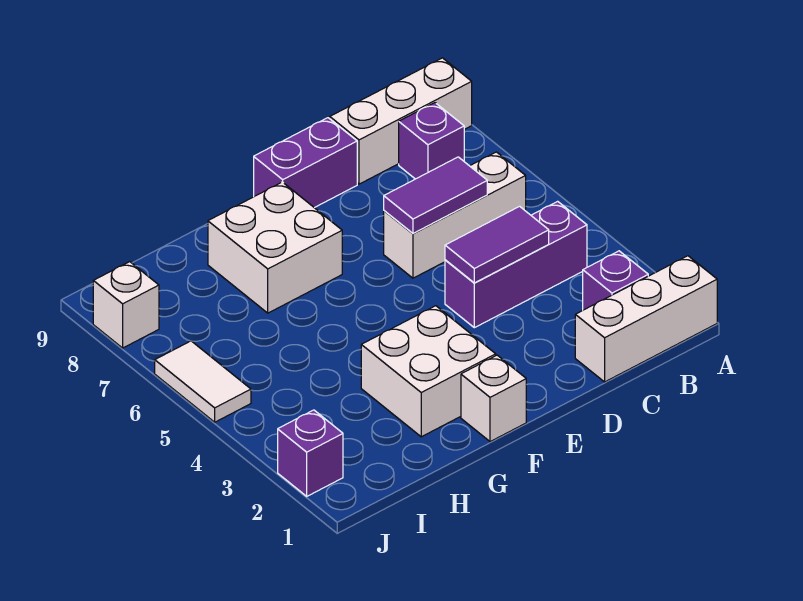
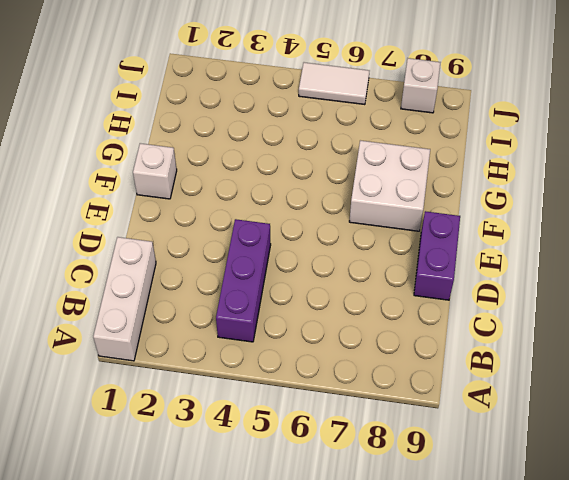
none -> white brick A9:C9 level 1
none -> purple brick B2 level 1
none -> white brick B6:D6 level 1

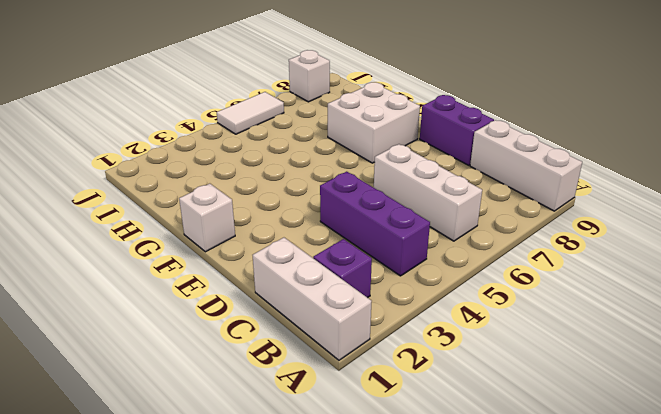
none -> purple brick B8 level 1
none -> white brick F2:G3 level 1
none -> purple brick J2 level 1

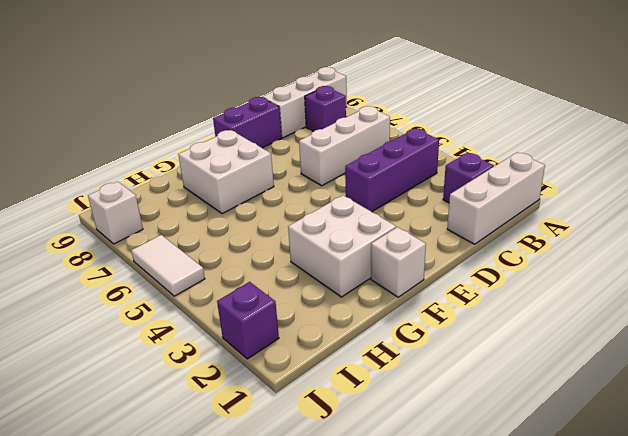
none -> purple tile C4:D4 level 2
none -> purple tile C6:D6 level 2

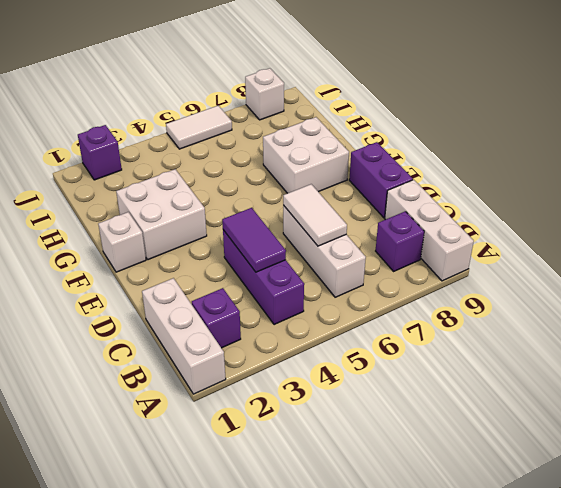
white tile C6:D6 level 2 -> purple tile C6:D6 level 2

